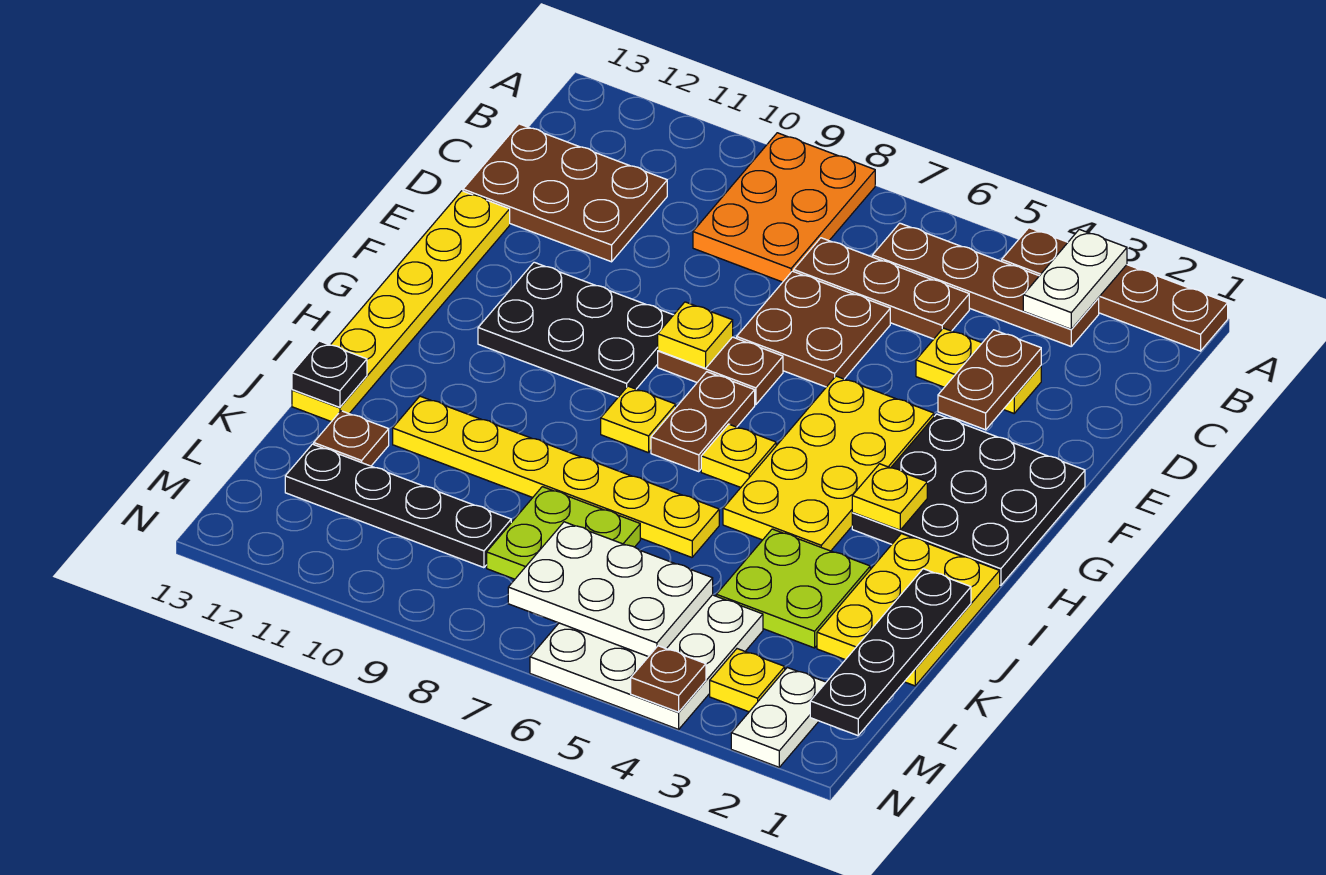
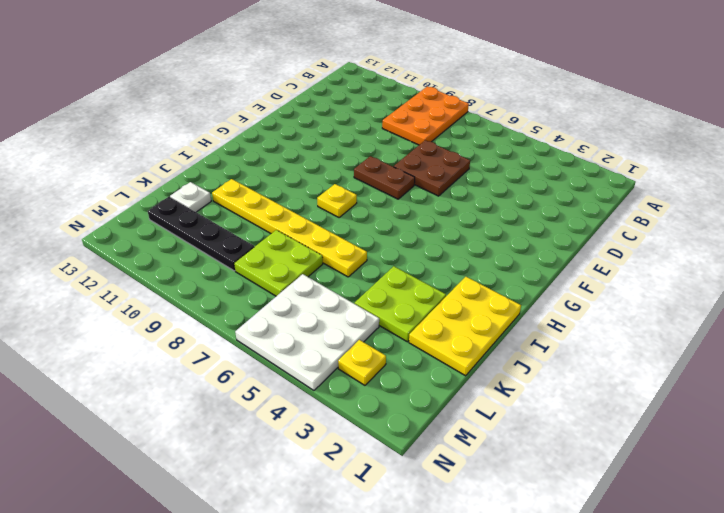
white plate K12 level 1 -> brown plate K12 level 1
none -> brown plate A1:A4 level 1
none -> brown plate B3:B6 level 1
none -> brown plate C5:C7 level 1
none -> brown plate C11:D13 level 1

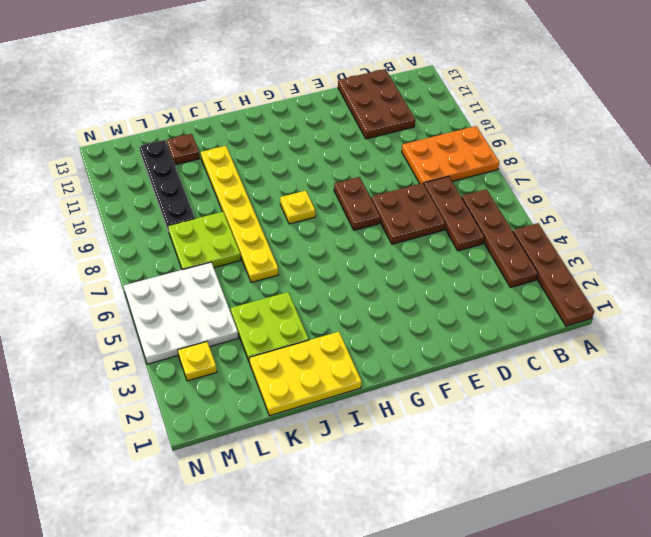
none -> yellow plate D3:D4 level 1
none -> yellow plate E13:J13 level 1
none -> black plate F1:H3 level 1
none -> yellow plate F4:I5 level 1

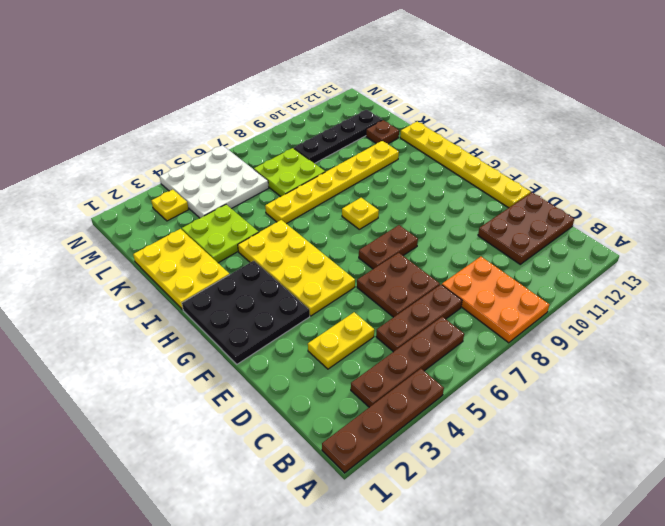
none -> black plate F9:G11 level 1
none -> brown plate G7:H7 level 1
none -> yellow plate H6 level 1
none -> white plate M2:N2 level 1

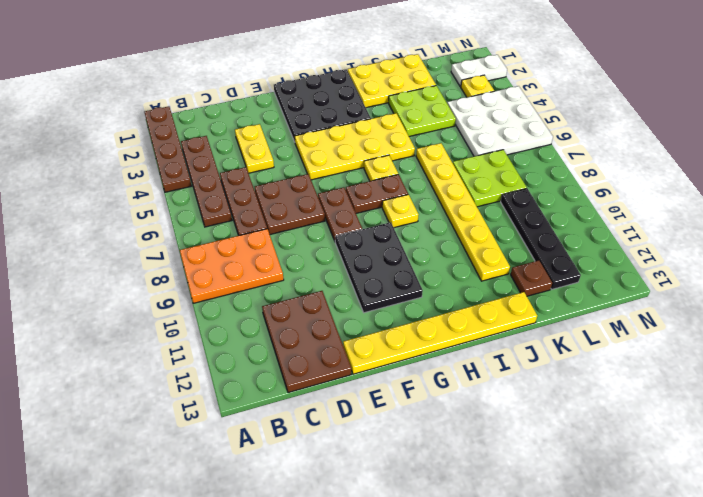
none -> white plate A3:B3 level 2
none -> brown plate D3:E3 level 2
none -> yellow plate F8 level 2
none -> yellow plate H3 level 2

